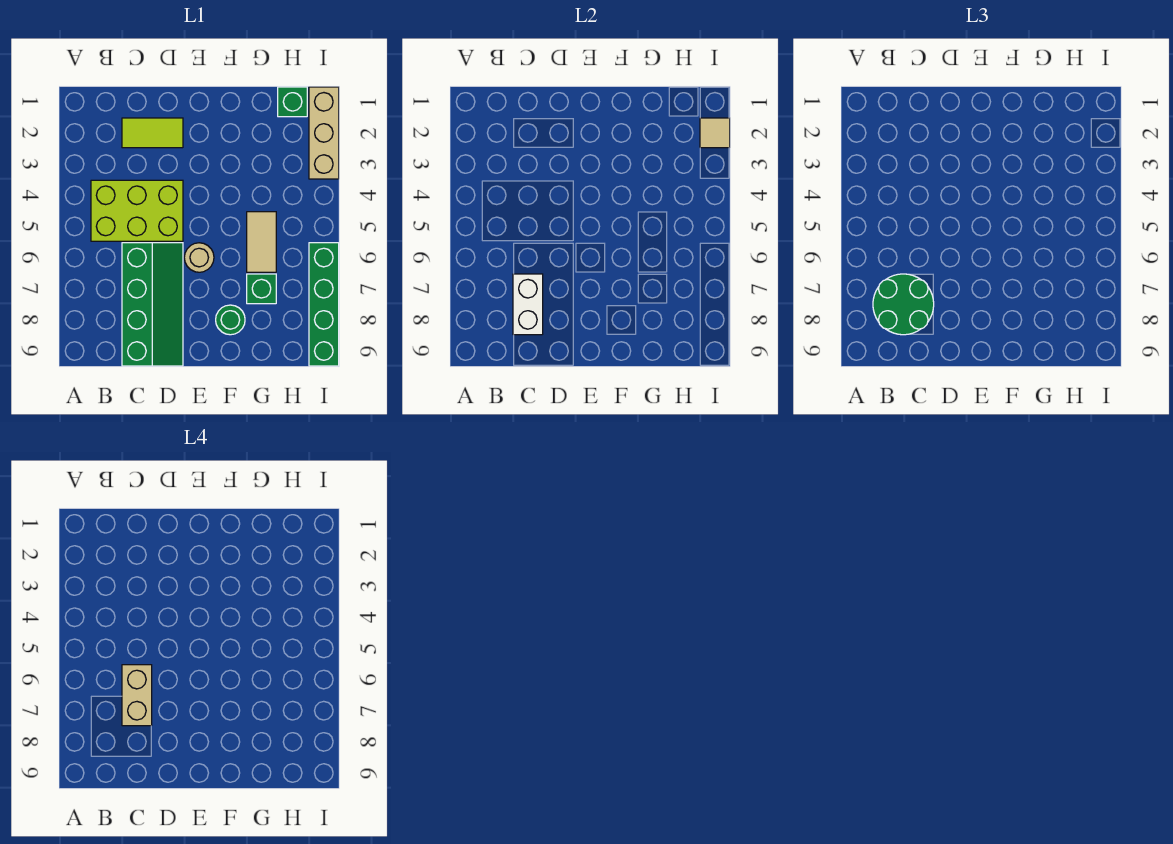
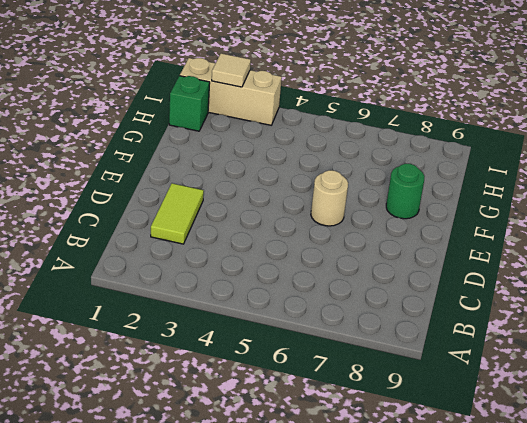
none -> lime brick B4:D5 level 1
none -> green slope C6:D9 level 1 top C
none -> tan tile G5:G6 level 1

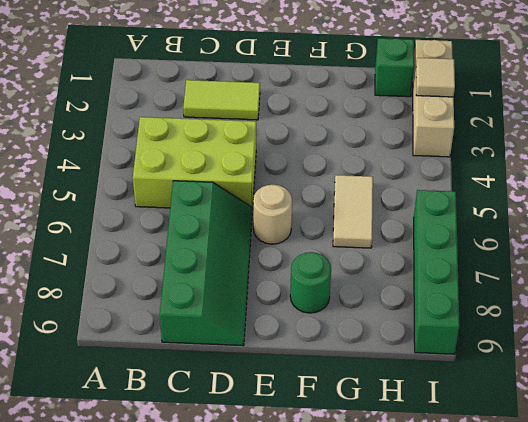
none -> green brick G7 level 1
none -> white brick C7:C8 level 2
none -> green round brick B7:C8 level 3

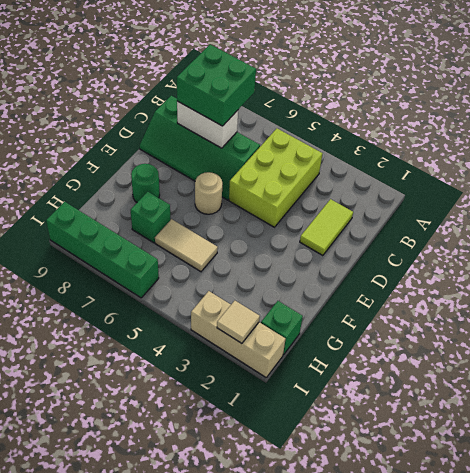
green brick B7:C8 level 3 -> green round brick B7:C8 level 3
none -> tan brick C6:C7 level 4

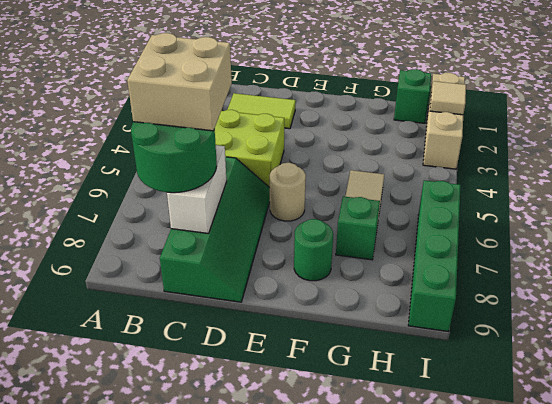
tan brick B6:C7 level 4 -> tan brick C6:C7 level 4

